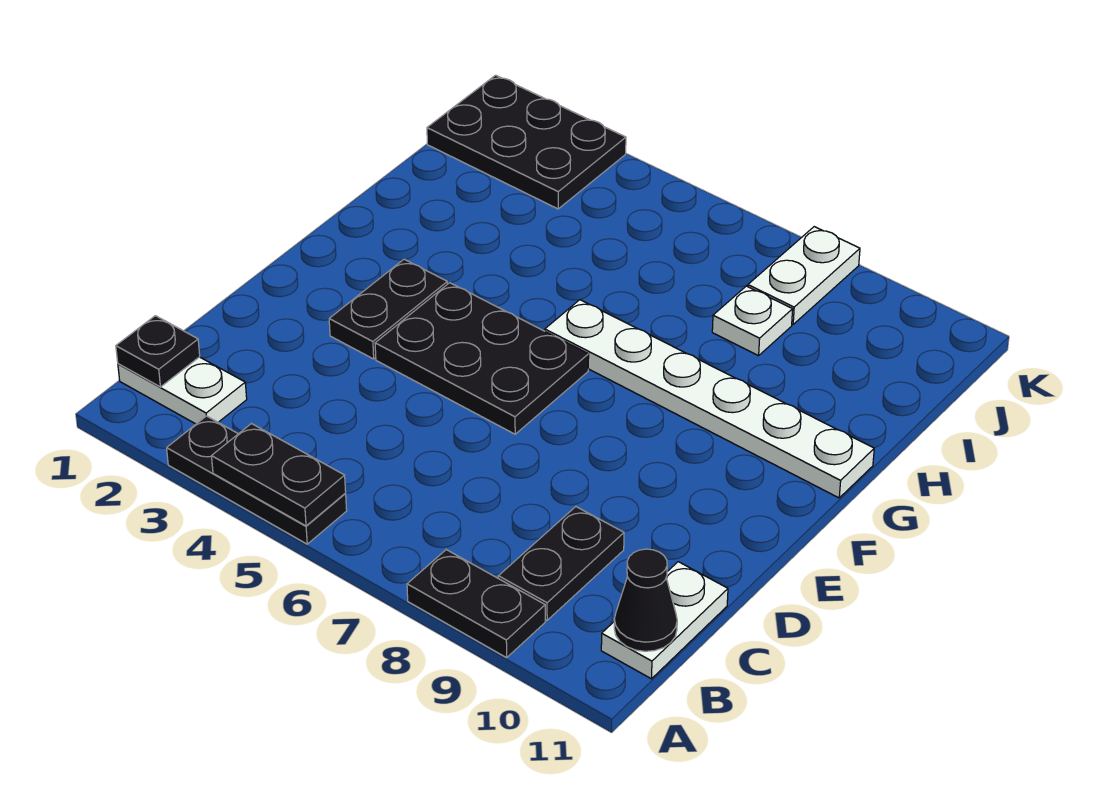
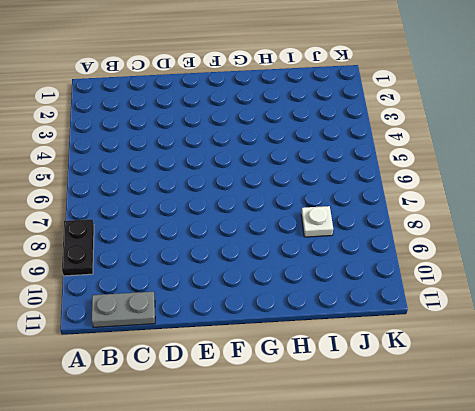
grey plate B11:C11 level 1 -> white plate B11:C11 level 1
none -> black plate A3:A5 level 1
none -> white plate B1:B2 level 1
none -> black plate B9:C9 level 1

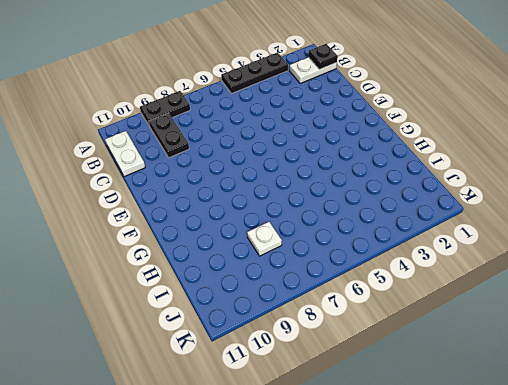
none -> black plate E3:F3 level 1
none -> black plate E4:F6 level 1
none -> white plate G6:G11 level 1

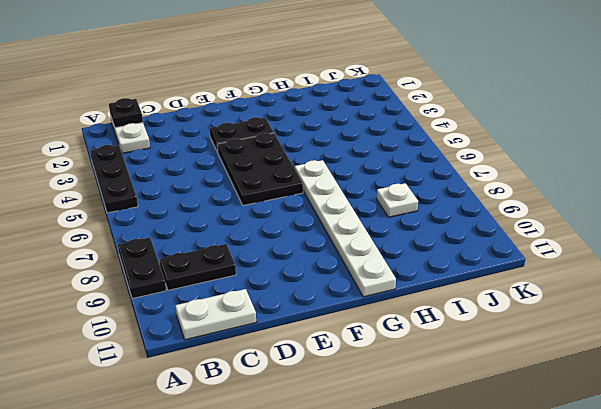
none -> black plate J1:K3 level 1
none -> white plate J8:K8 level 1
none -> black plate A4:A5 level 2

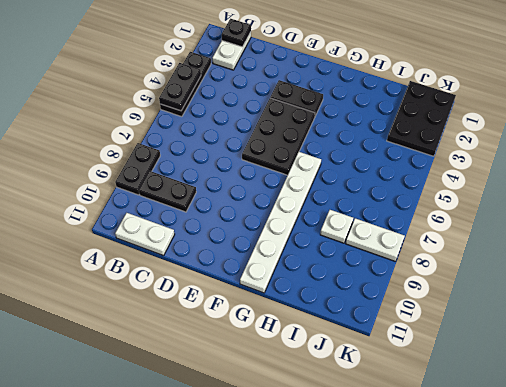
none -> black cone B11 level 2

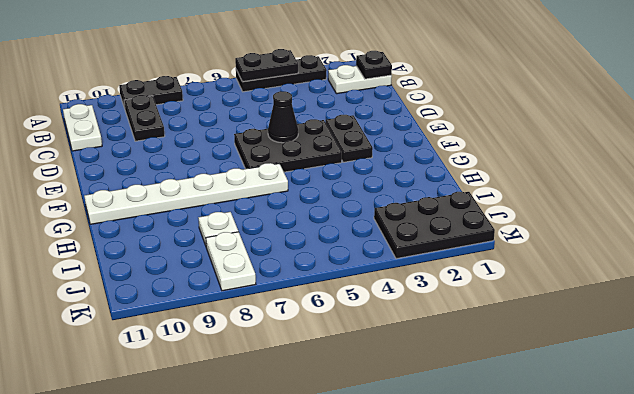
black cone E5 level 2 -> black cone B11 level 2

